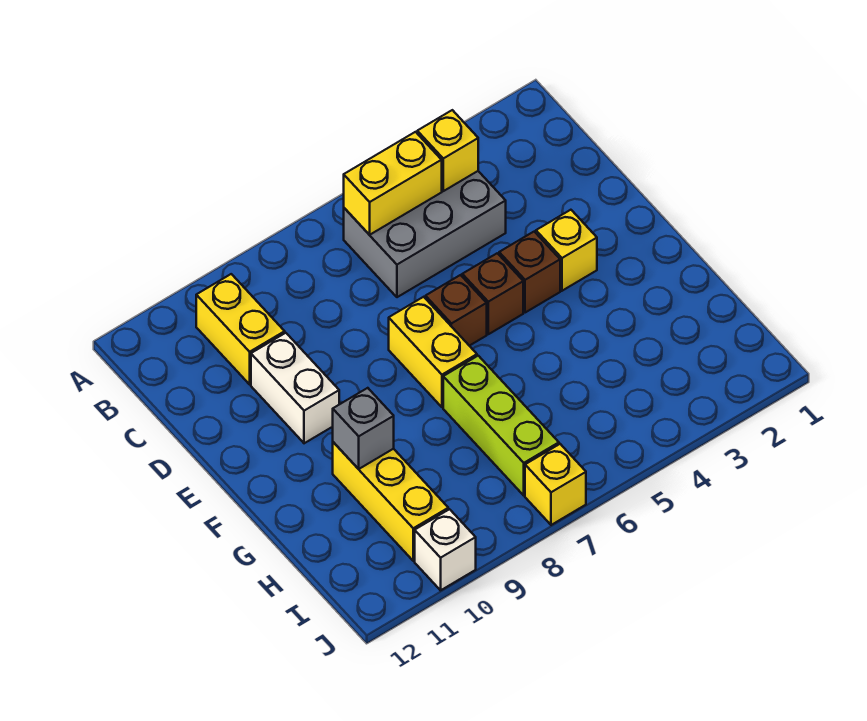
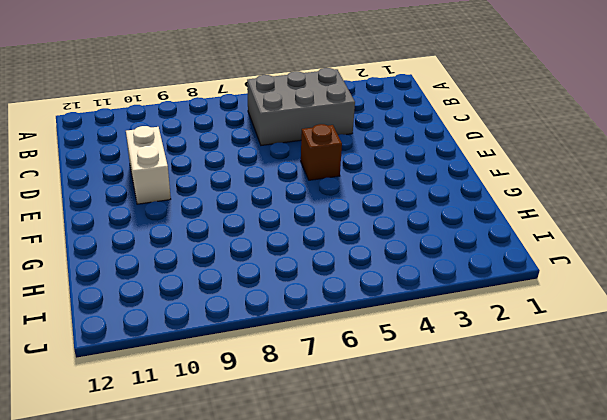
none -> yellow brick B10:C10 level 1
none -> yellow brick E3 level 1
none -> brown brick E4 level 1

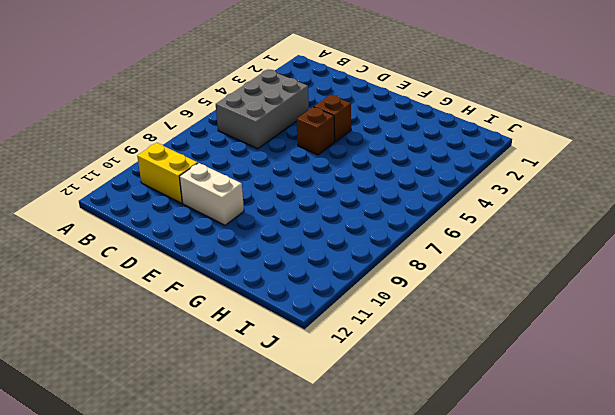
none -> yellow brick E3 level 1
none -> brown brick E6 level 1
none -> yellow brick E7:F7 level 1

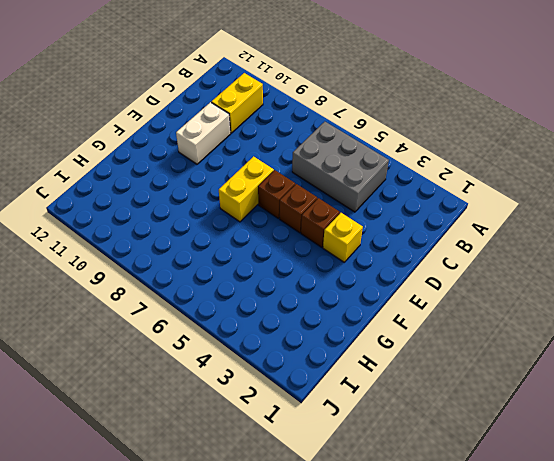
none -> lime brick G7:I7 level 1
none -> yellow brick G10:I10 level 1
none -> yellow brick J7 level 1

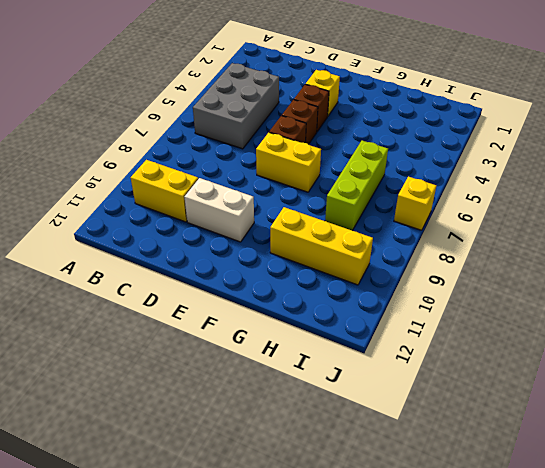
lime brick H6:H8 level 1 -> lime brick G7:I7 level 1
none -> white brick J10 level 1
none -> yellow brick B4 level 2
none -> yellow brick B5:B6 level 2

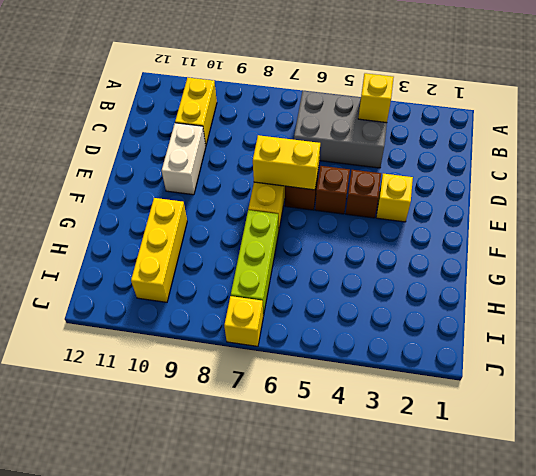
yellow brick E6:E7 level 2 -> yellow brick B5:B6 level 2
none -> white brick J10 level 1
none -> grey brick G10 level 2

